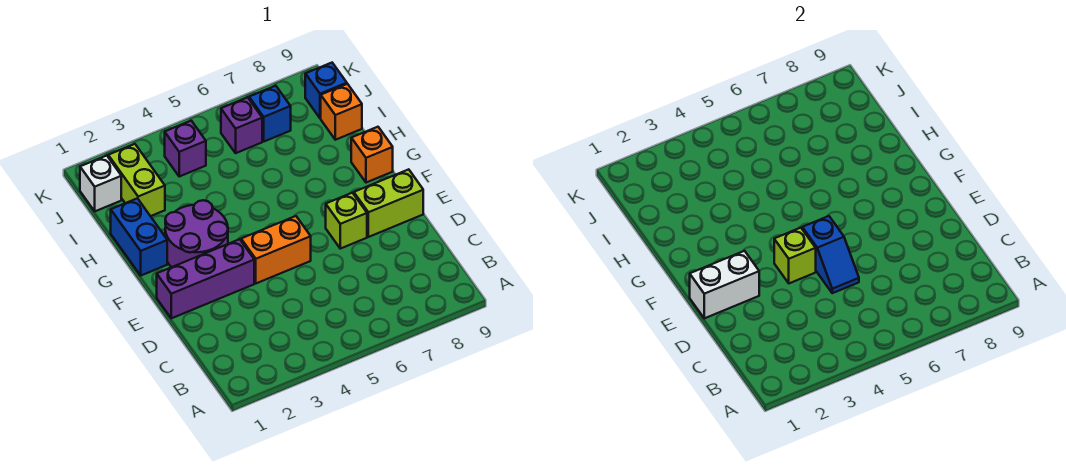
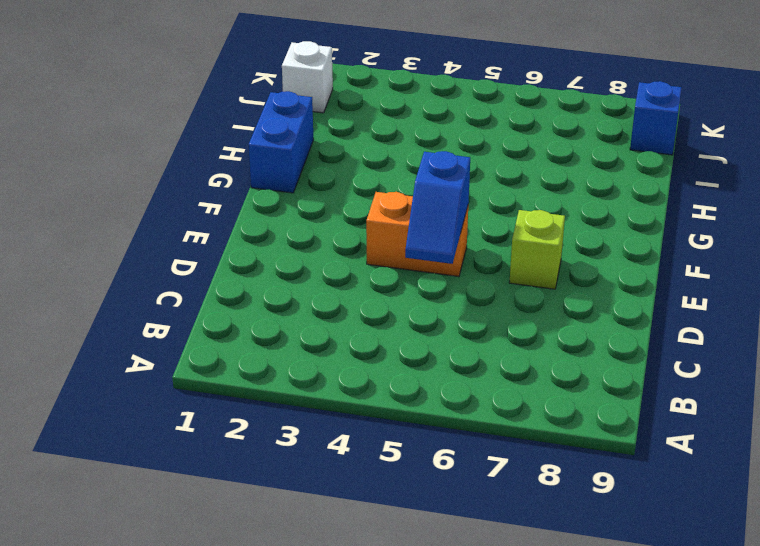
none -> purple brick E1:E3 level 1
none -> lime brick E8:E9 level 1
none -> purple round brick F2:G3 level 1

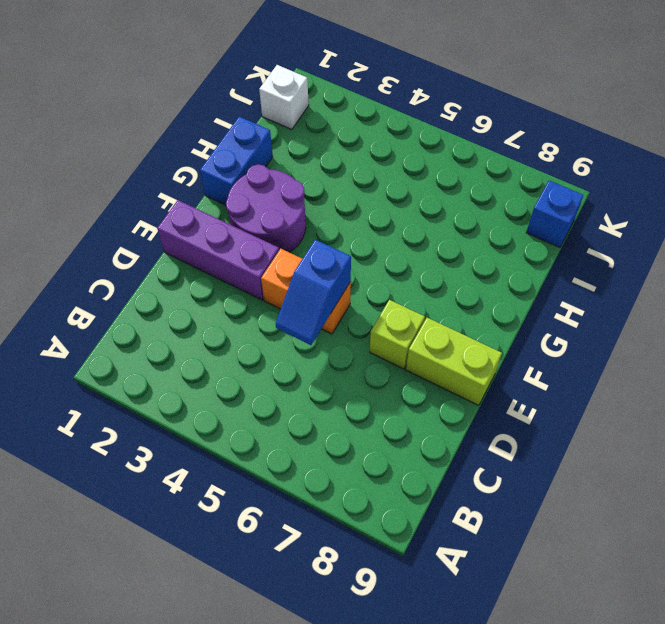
none -> orange brick G9 level 1
none -> lime brick I2:J2 level 1
none -> orange brick I9 level 1

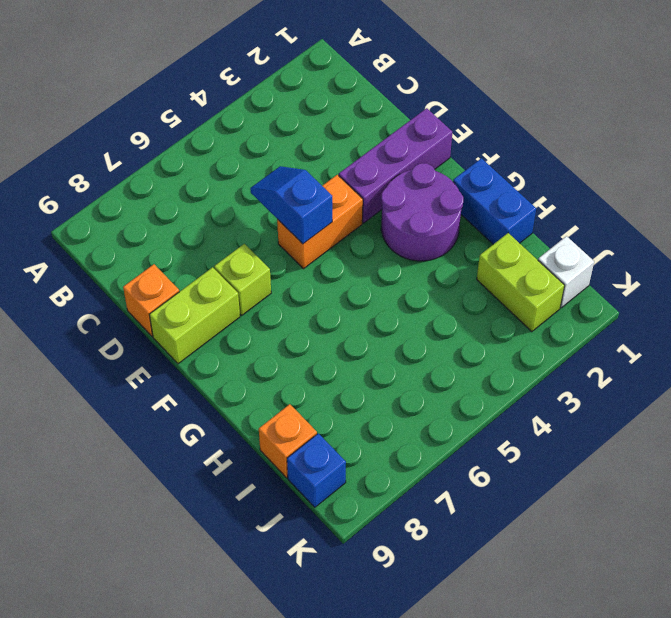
orange brick D9 level 1 -> orange brick G9 level 1
none -> purple brick J4 level 1
none -> purple brick J6 level 1
none -> blue brick J7 level 1

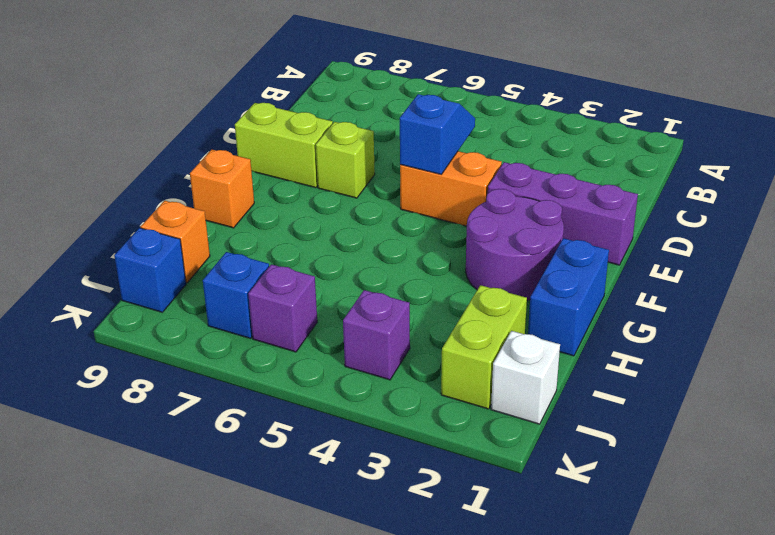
none -> white brick E1:E2 level 2
none -> lime brick E4 level 2

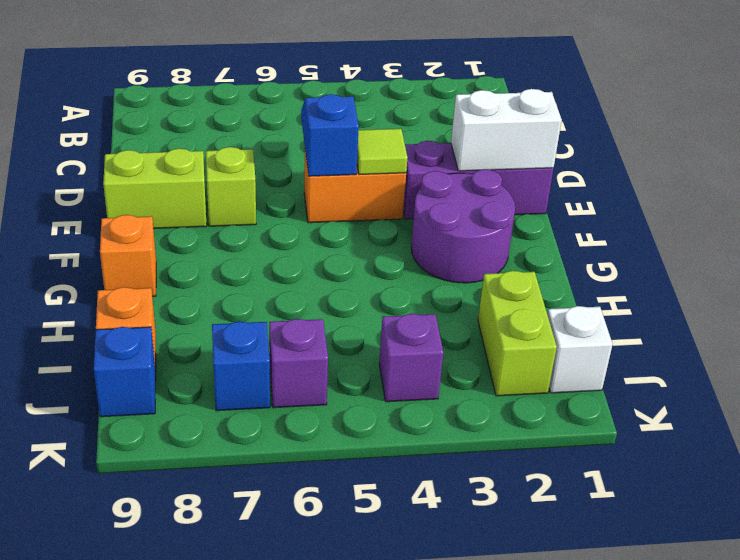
lime tile E4 level 2 -> lime brick E4 level 2
none -> blue brick G1:H1 level 1

